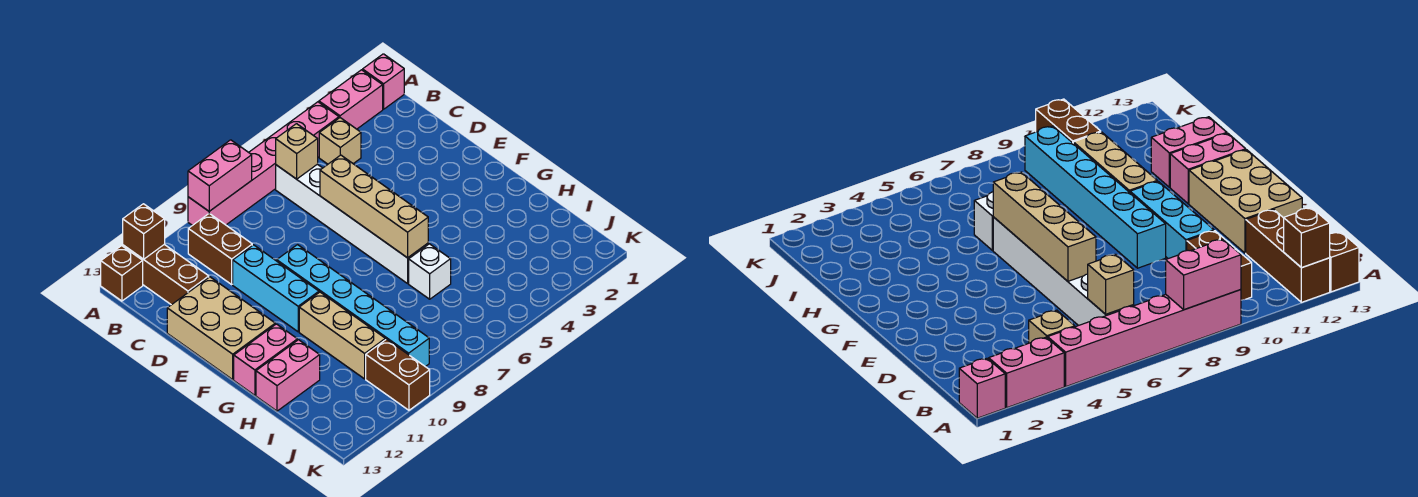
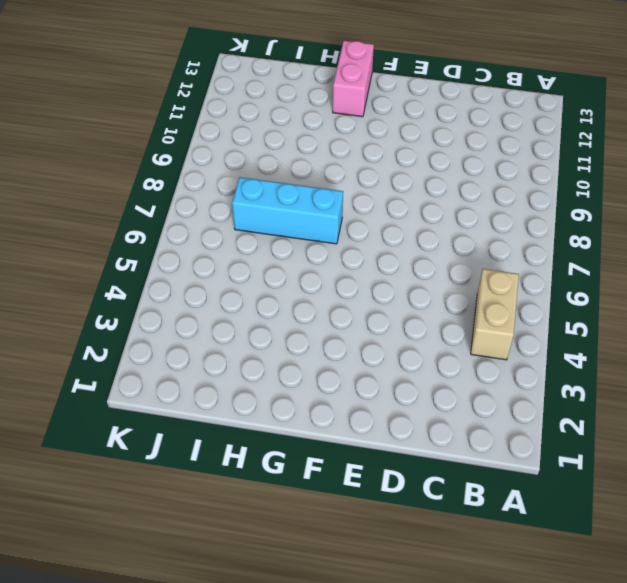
tan brick B4:B5 level 1 -> tan brick B4 level 1
cyan brick G7:I7 level 1 -> cyan brick D10:F10 level 1
none -> pink brick A1 level 1
none -> pink brick A2:A3 level 1
none -> pink brick A4:A9 level 1

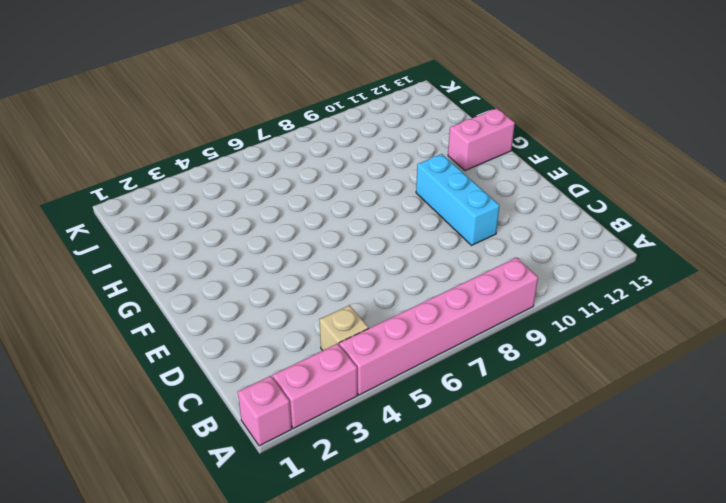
none -> brown brick A12:C12 level 1
none -> brown brick A13 level 1
none -> white brick B6:G6 level 1

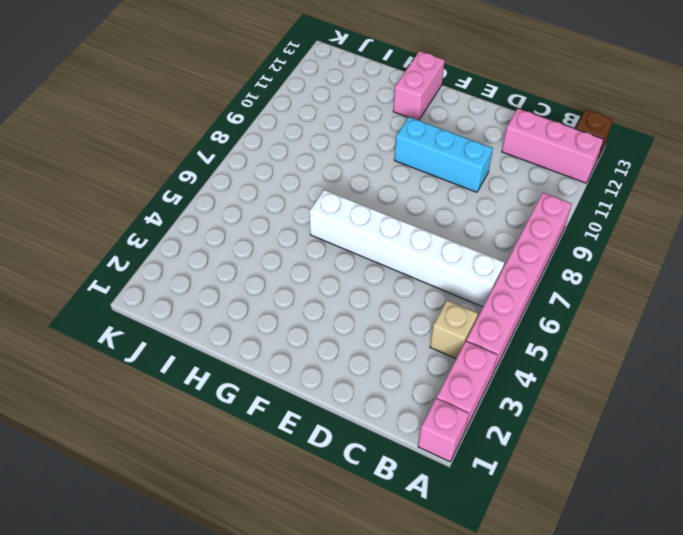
pink brick A12:C12 level 1 -> brown brick A12:C12 level 1
none -> brown brick B10:C10 level 1
none -> tan brick D12:F13 level 1
none -> cyan brick E9:J9 level 1

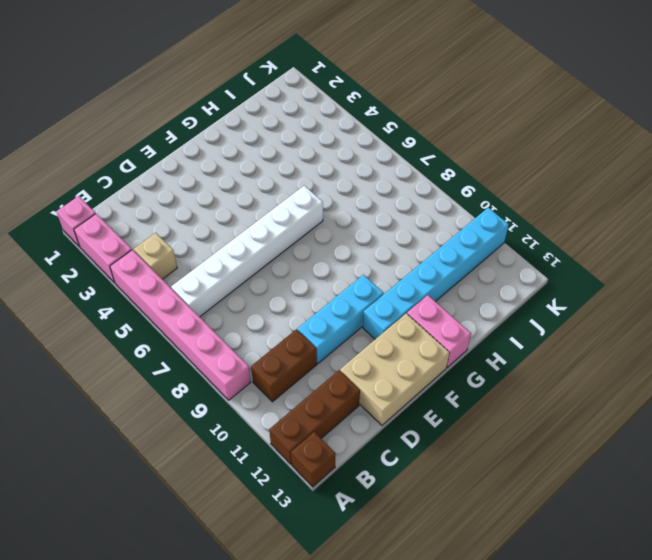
cyan brick F11:K11 level 1 -> cyan brick E9:J9 level 1
none -> tan brick G10:I10 level 1
none -> white brick H6 level 1
none -> pink brick H12:H13 level 1

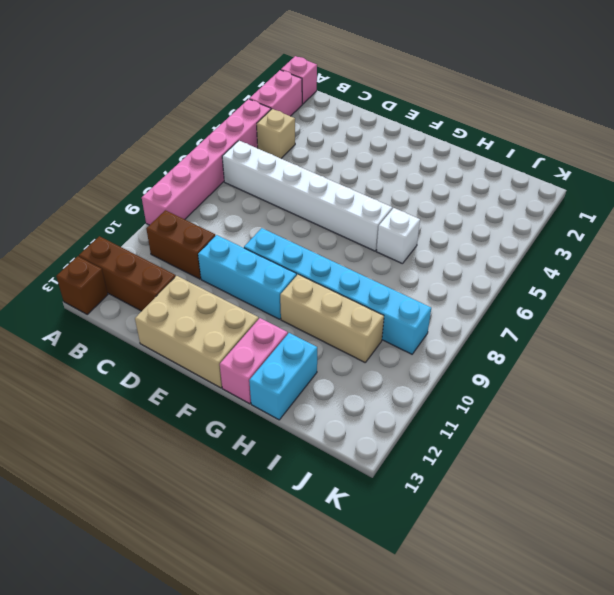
cyan brick H12:H13 level 1 -> pink brick H12:H13 level 1
none -> brown brick J10:K10 level 1
none -> pink brick A8:A9 level 2
none -> brown brick A12 level 2

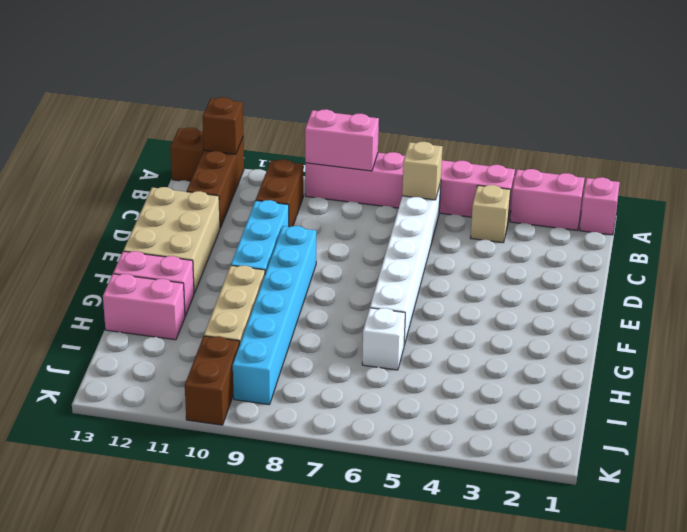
none -> tan brick D6:G6 level 2

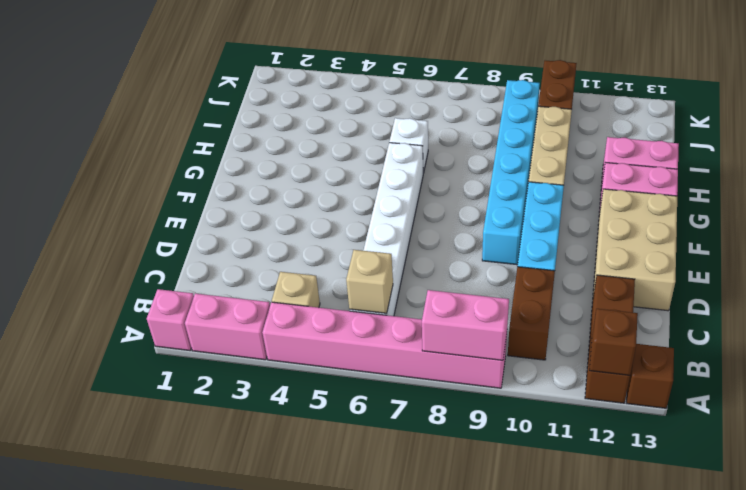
none -> tan brick D6:G6 level 2

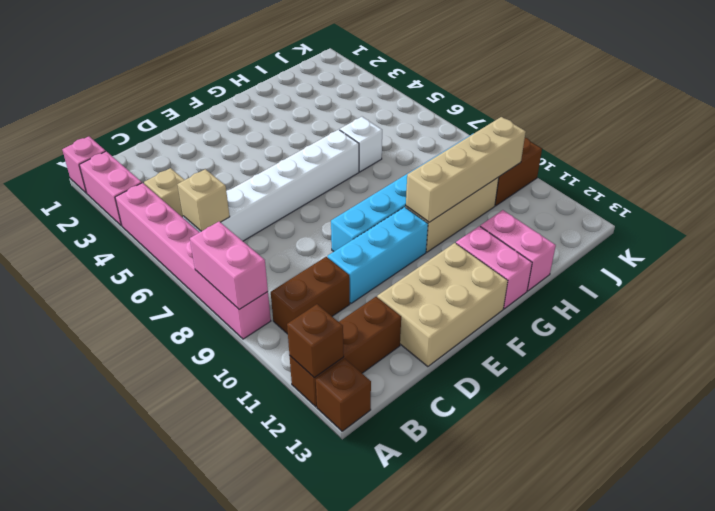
tan brick G10:J10 level 2 -> tan brick D6:G6 level 2

